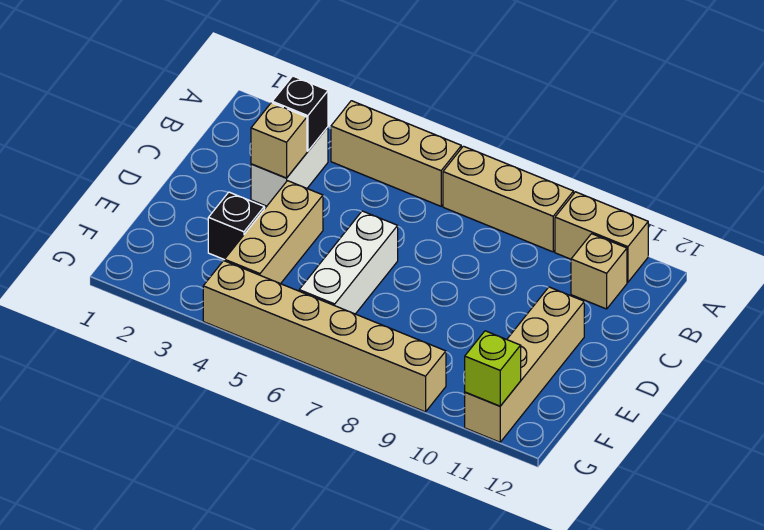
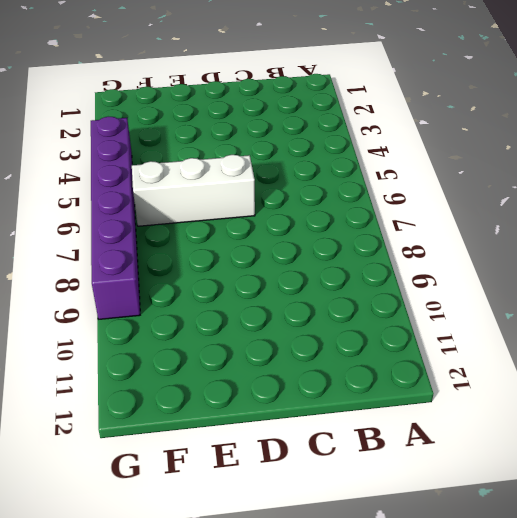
purple brick G4:G9 level 1 -> tan brick G4:G9 level 1
none -> tan brick A4:A6 level 1
none -> tan brick A7:A9 level 1
none -> tan brick A10:A11 level 1

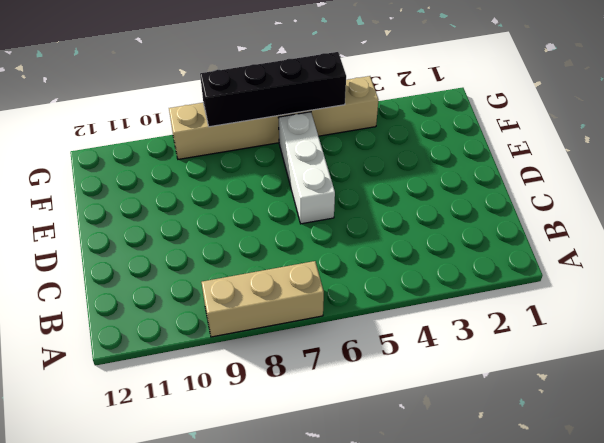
black brick G5:G8 level 2 -> none
none -> tan brick A4:A6 level 1
none -> tan brick A10:A11 level 1
none -> white brick B3:C3 level 1

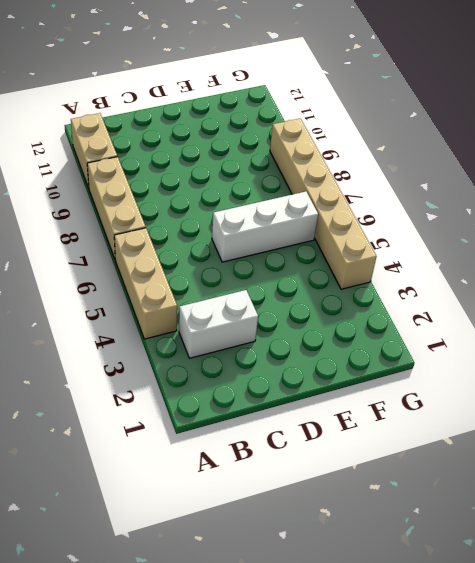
none -> tan brick B11 level 1
none -> tan brick D4:F4 level 1
none -> tan brick D11:G11 level 1

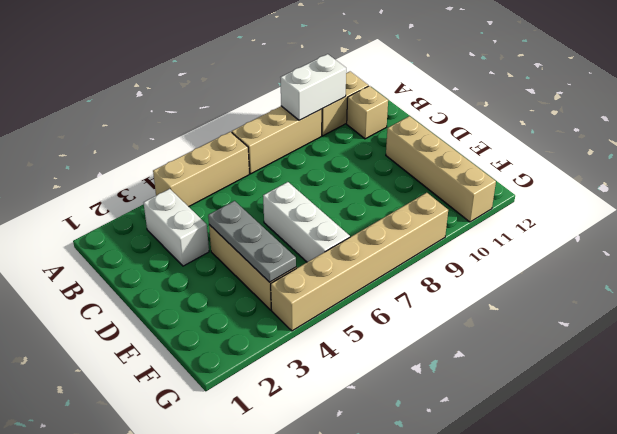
white brick A9:A10 level 2 -> none
grey plate D4:F4 level 2 -> none
none -> black brick E3 level 1
none -> black brick B3 level 2
none -> tan brick C3 level 2

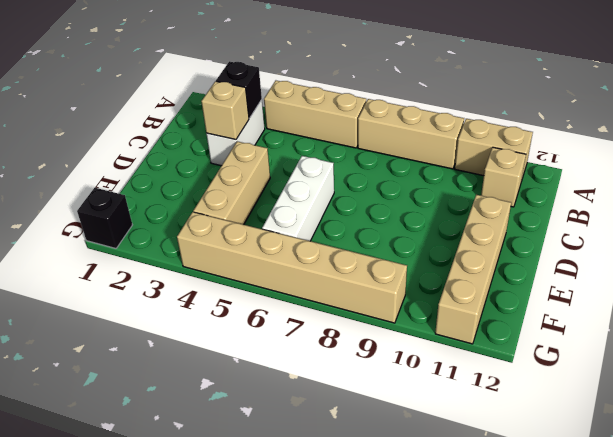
black brick G1 level 1 -> black brick E3 level 1
none -> lime brick G11 level 2

